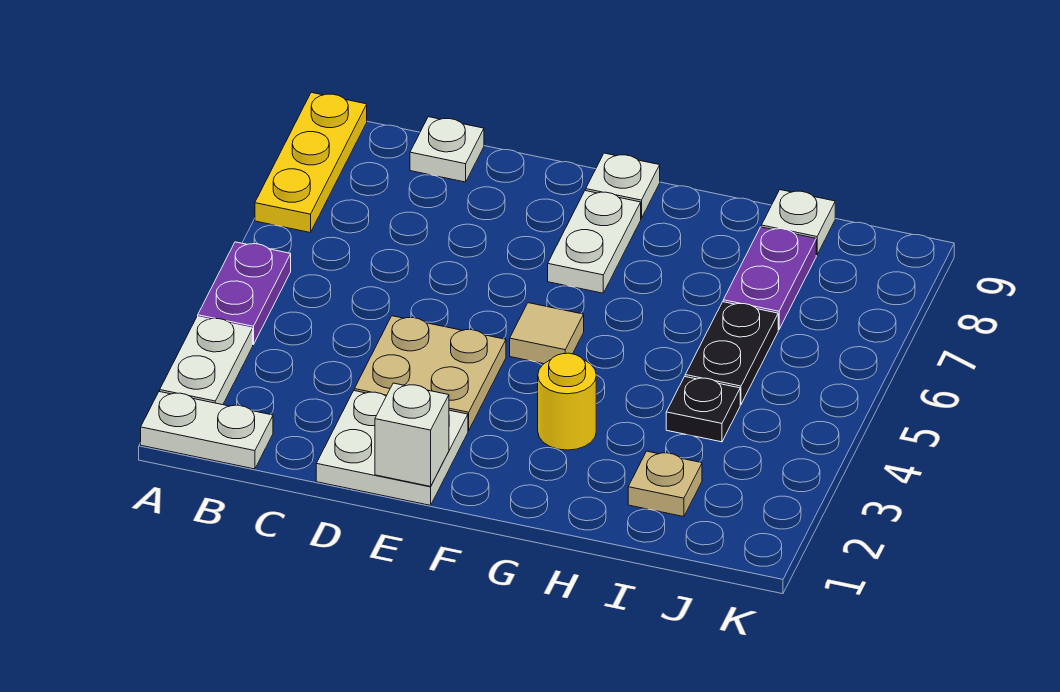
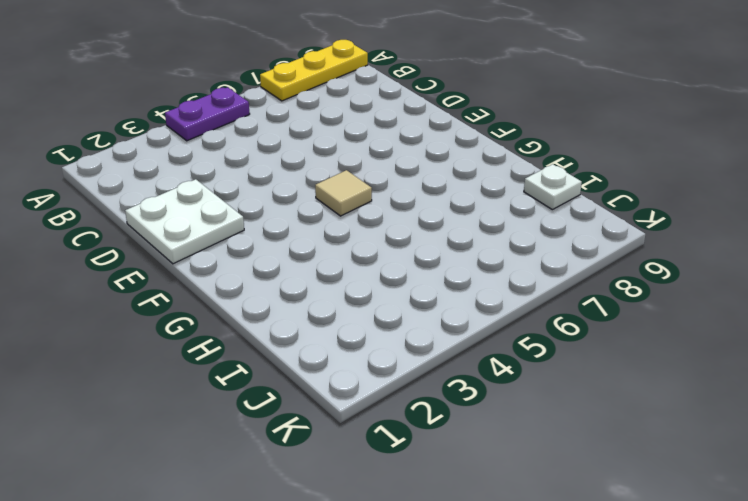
none -> white plate A1:B1 level 1
none -> white plate A2:A3 level 1
none -> white plate C9 level 1

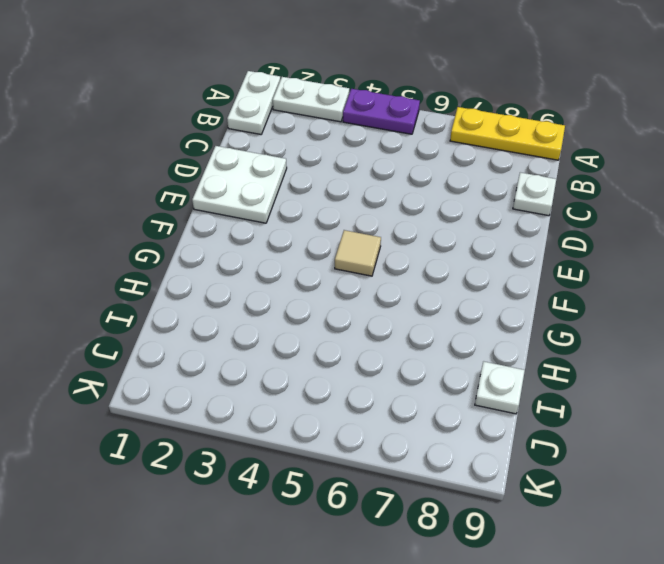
none -> tan plate D3:E4 level 1
none -> white plate F7:F8 level 1
none -> white plate F9 level 1

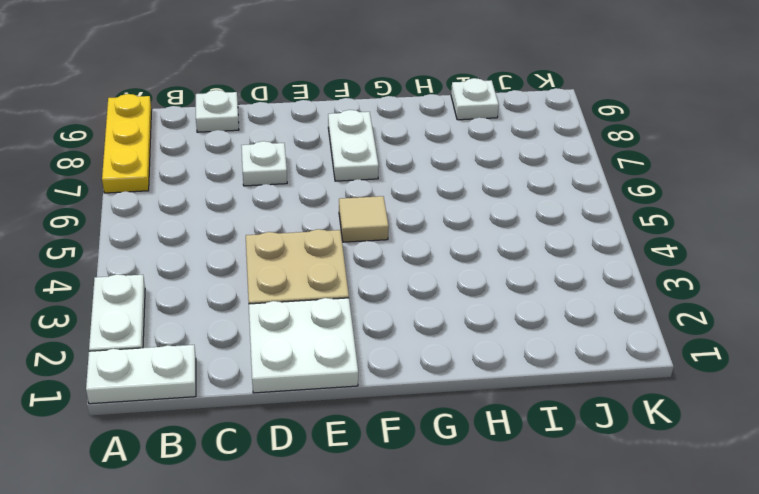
white plate D7 level 1 -> white plate F9 level 1
none -> purple plate A4:A5 level 1
none -> yellow round brick G3 level 1
none -> tan plate I2 level 1

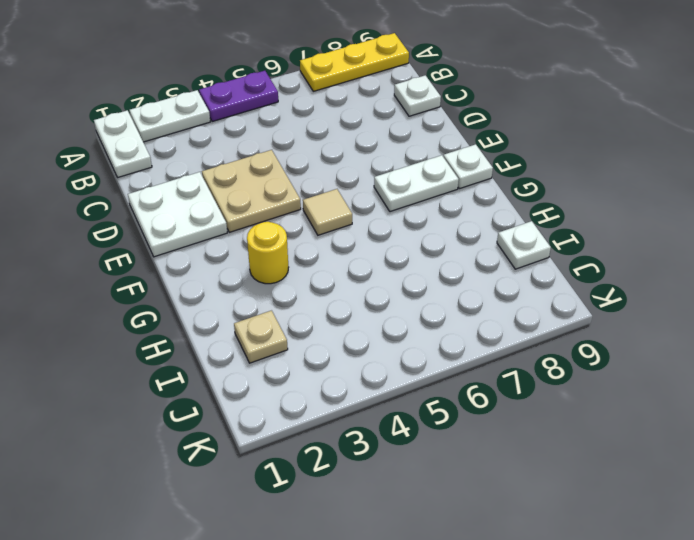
none -> black plate I4 level 1
none -> black plate I5:I6 level 1
none -> purple plate I7:I8 level 1

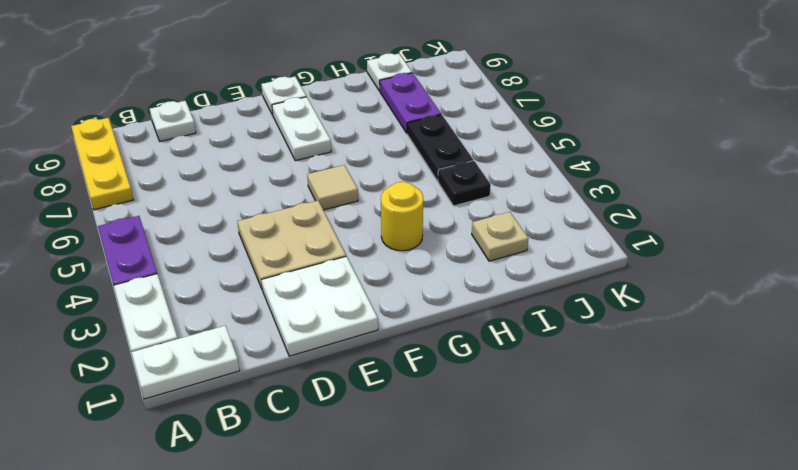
none -> white brick E1 level 2

